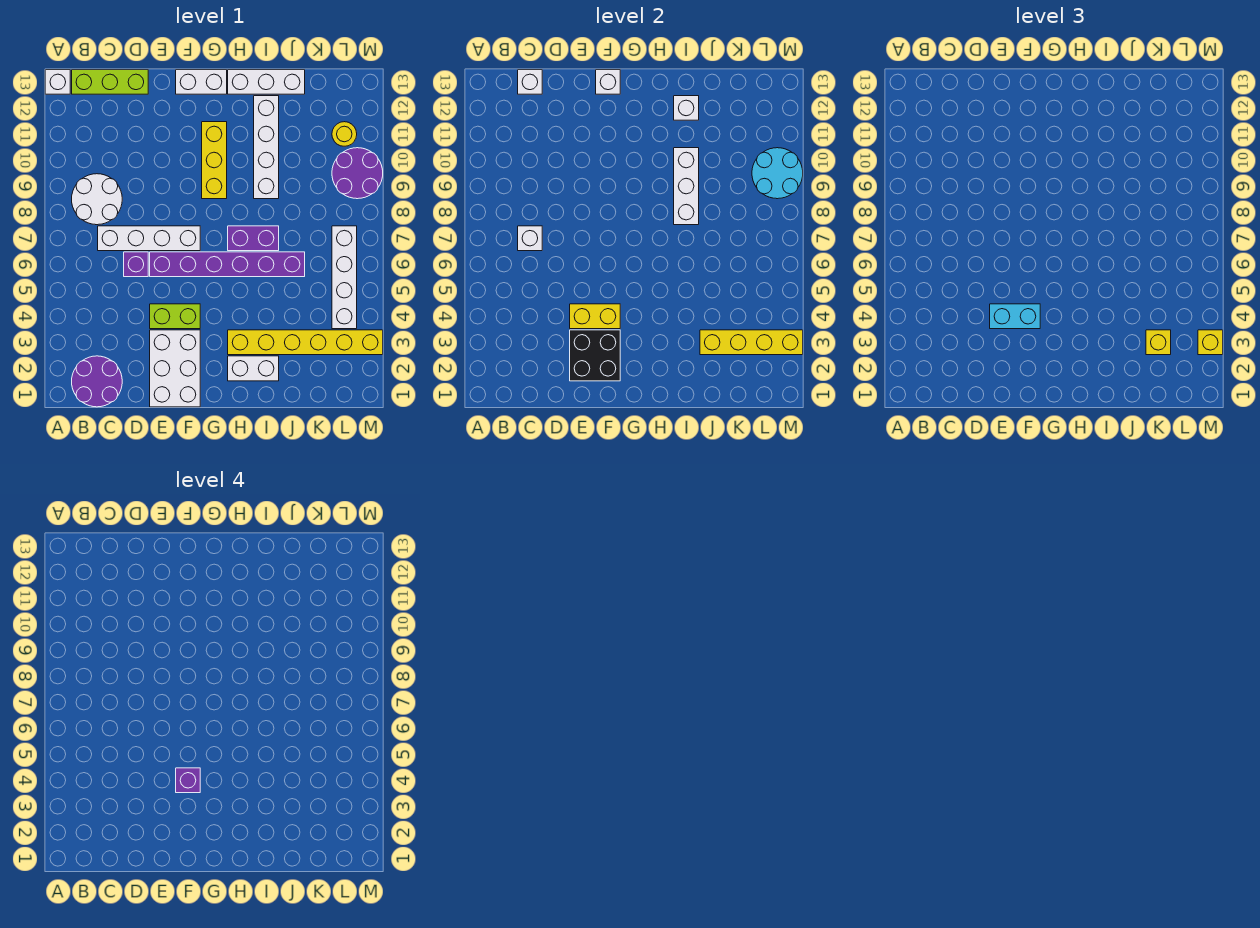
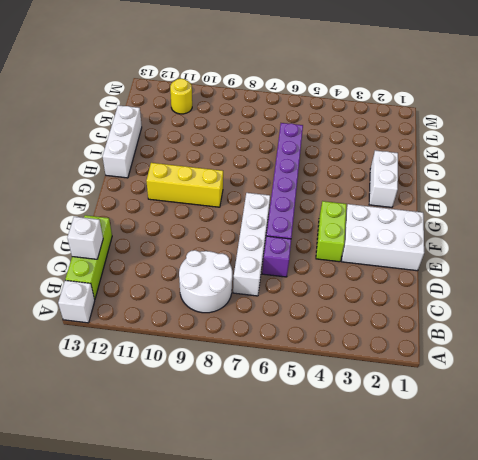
none -> purple round brick B1:C2 level 1
none -> white brick F13:G13 level 1
none -> yellow brick H3:M3 level 1
none -> purple brick H7:I7 level 1

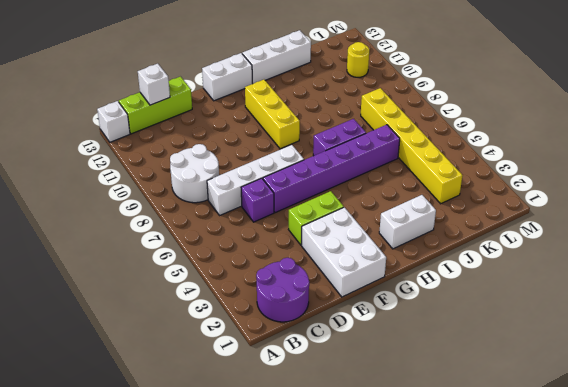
yellow brick K3:K8 level 1 -> yellow brick H3:M3 level 1
none -> white brick I9:I12 level 1
none -> white brick L4:L7 level 1
none -> purple round brick L9:M10 level 1
none -> white brick C7 level 2

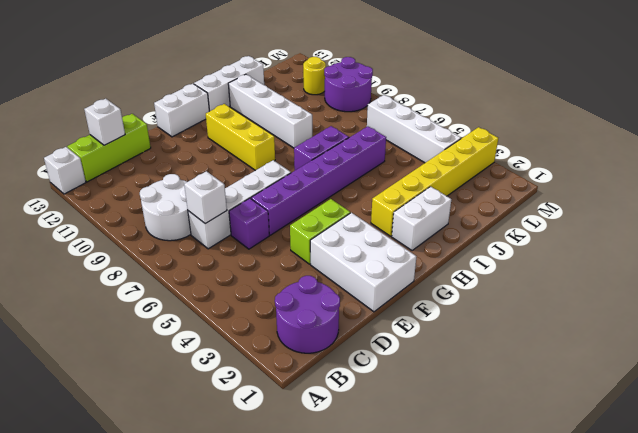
none -> black brick E2:F3 level 2
none -> yellow brick E4:F4 level 2
none -> white brick F13 level 2
none -> white brick I8:I10 level 2

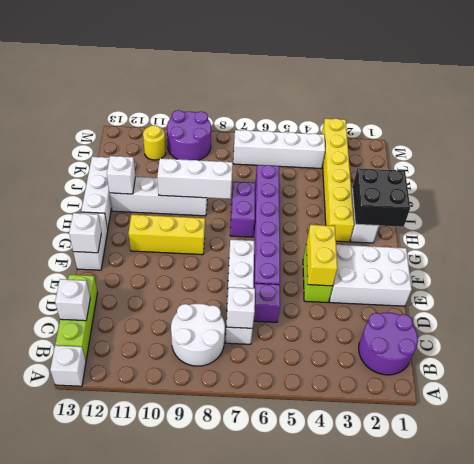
black brick H1:I2 level 2 -> black brick E2:F3 level 2
none -> yellow brick J3:M3 level 2
none -> cyan round brick L9:M10 level 2
none -> cyan brick E4:F4 level 3
none -> yellow brick K3 level 3

